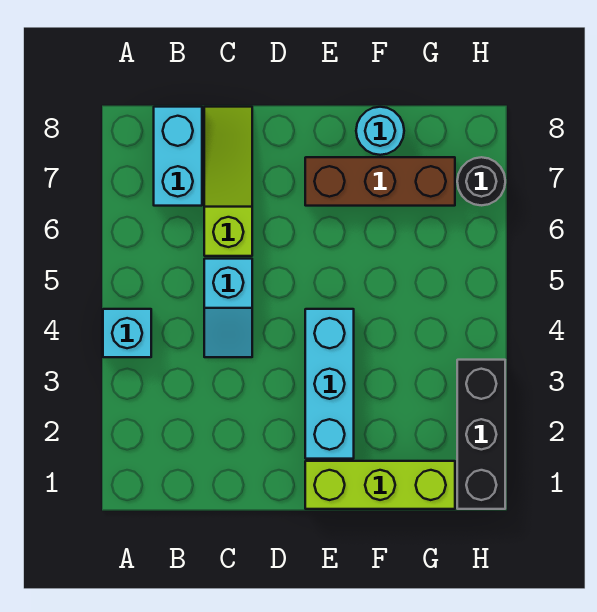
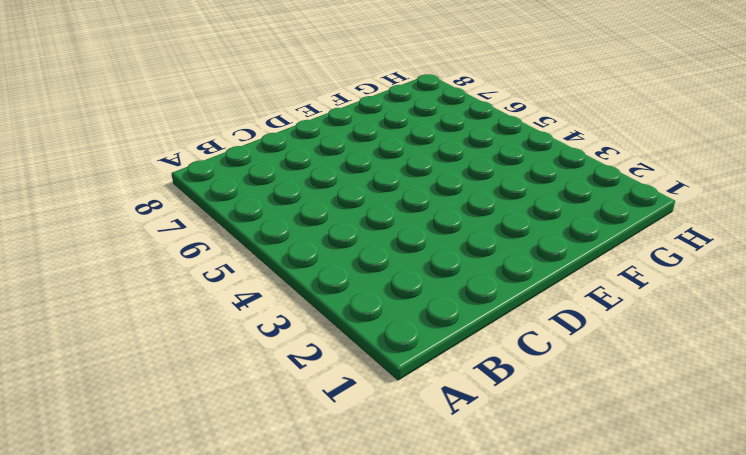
none -> cyan brick A4 level 1
none -> cyan brick B7:B8 level 1

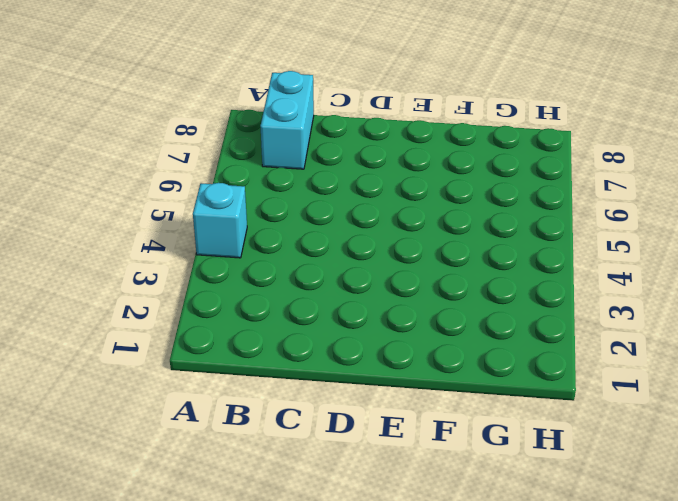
none -> cyan slope C4:C5 level 1 top 5
none -> lime slope C6:C8 level 1 top 6

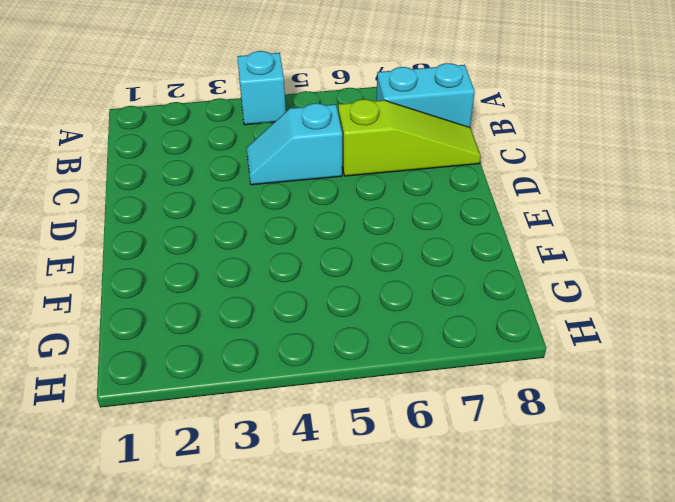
none -> lime brick E1:G1 level 1
none -> cyan brick E2:E4 level 1

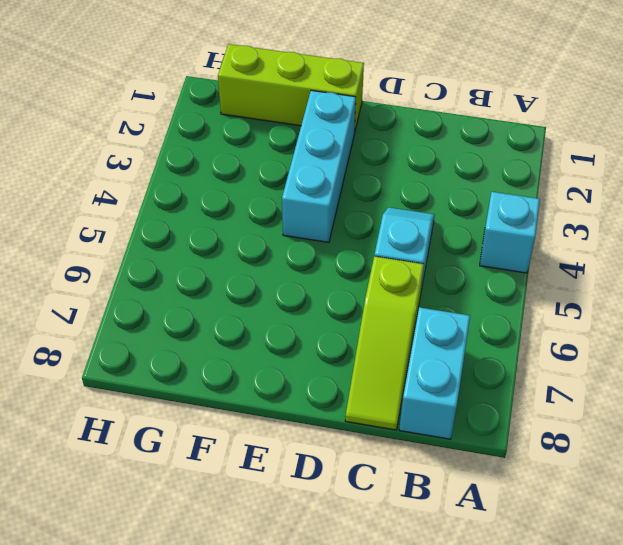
none -> brown brick E7:G7 level 1
none -> cyan round brick F8 level 1

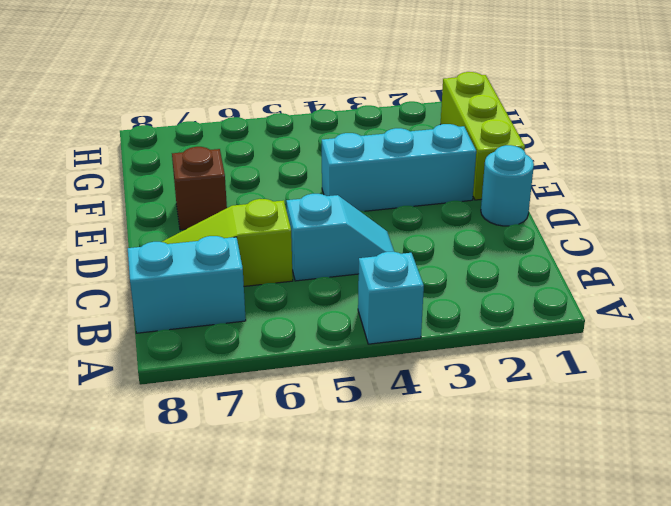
cyan round brick D1 level 1 -> cyan round brick F8 level 1
brown brick E7 level 1 -> brown brick E7:G7 level 1
none -> black brick H1:H3 level 1
none -> black round brick H7 level 1

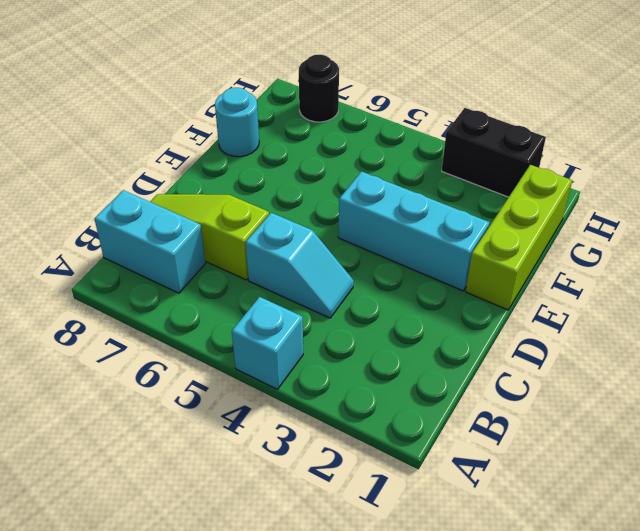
black brick H2:H3 level 1 -> black brick H1:H3 level 1
none -> brown brick E7:G7 level 1

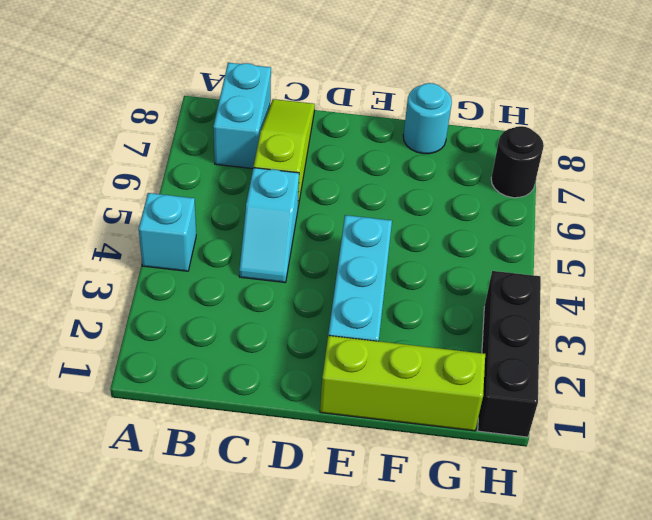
none -> brown brick E7:G7 level 1

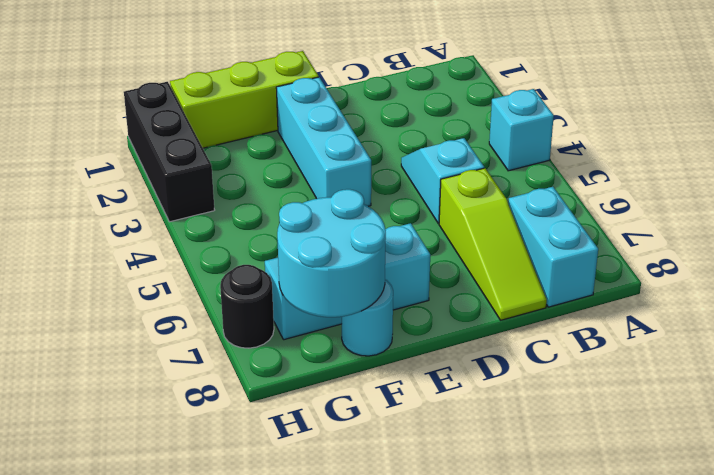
cyan brick E7:G7 level 1 -> brown brick E7:G7 level 1
cyan round brick F7:G8 level 2 -> none

